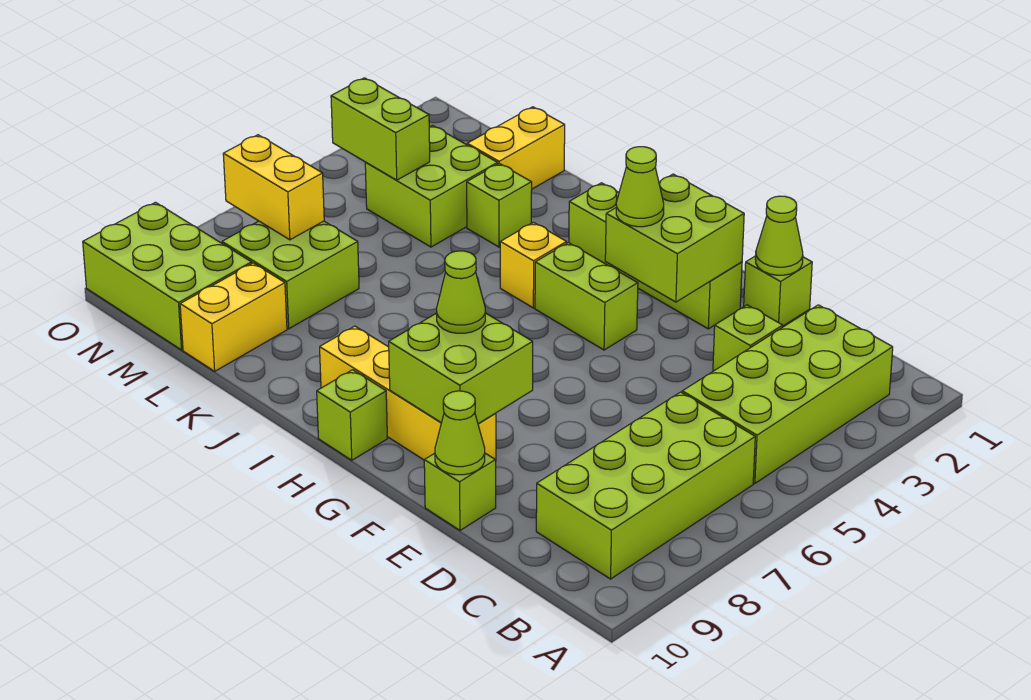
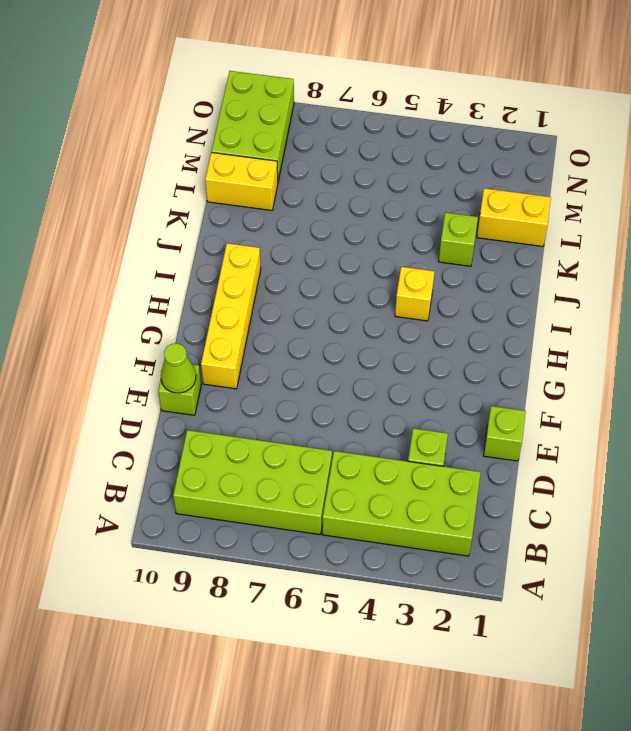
none -> lime brick F2:I2 level 1
none -> lime brick G4:H4 level 1
none -> lime brick H10 level 1

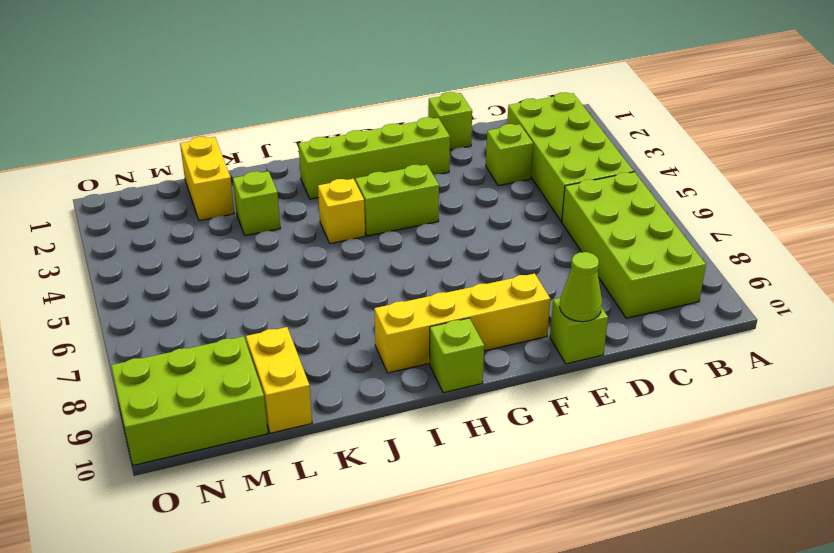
none -> lime brick L3:M4 level 1
none -> lime brick L7:M8 level 1
none -> lime cone E1 level 2

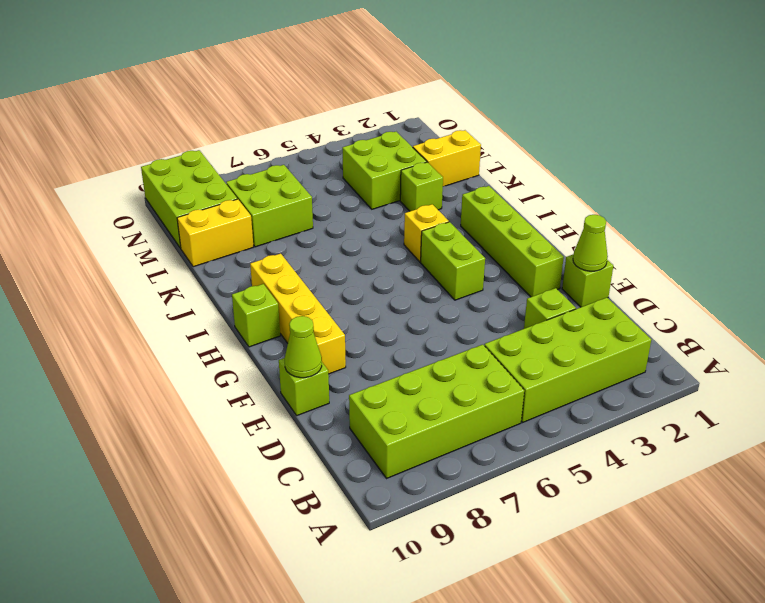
none -> lime brick F2:G3 level 2
none -> lime brick F8:G9 level 2
none -> lime brick M4:N4 level 2

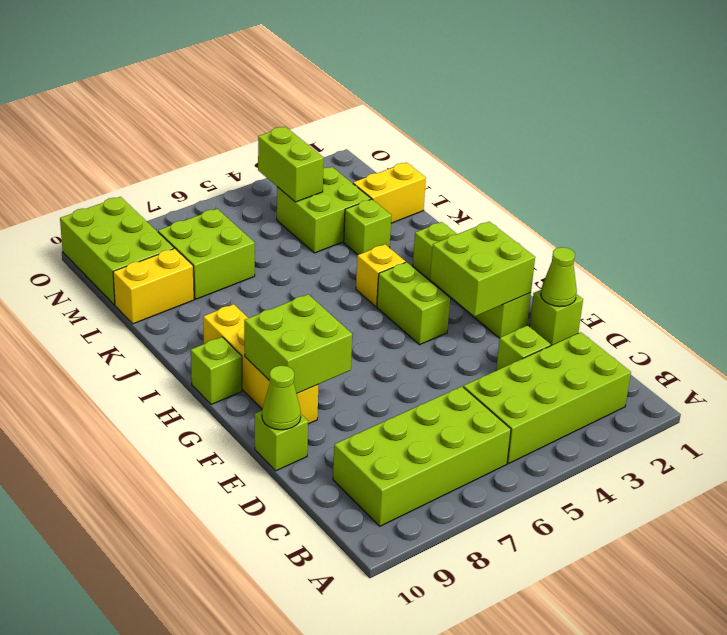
none -> yellow brick M7:N7 level 2
none -> lime cone G3 level 3
none -> lime cone G8 level 3

